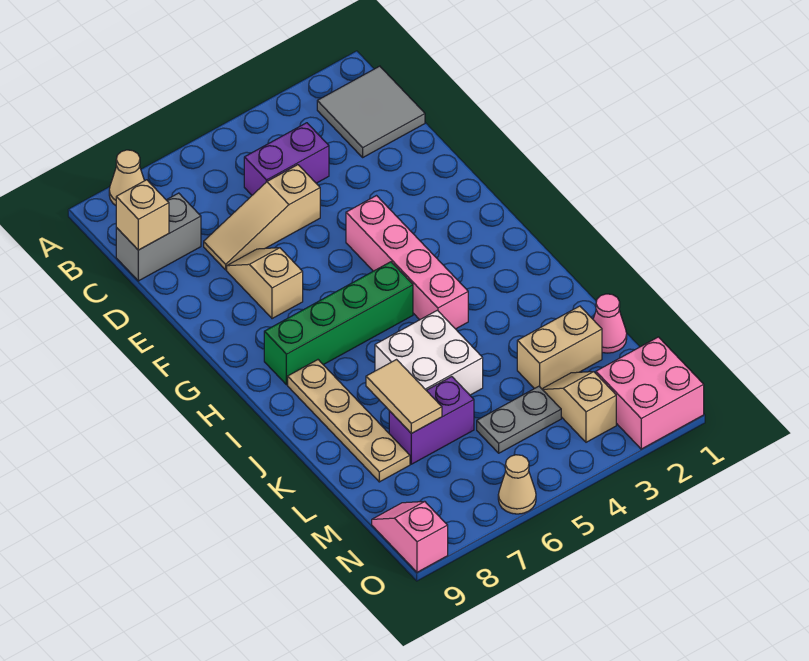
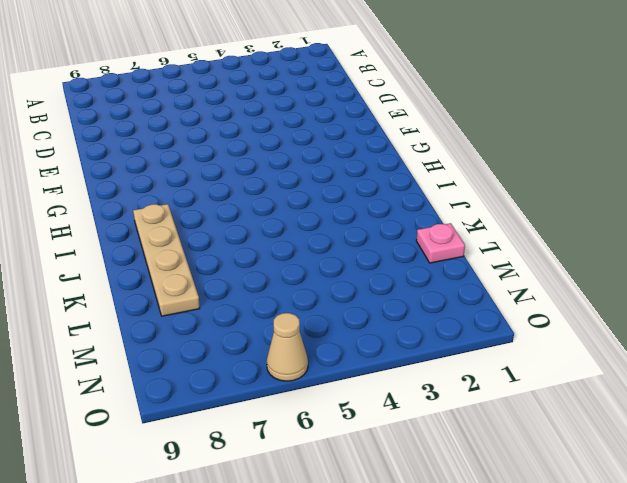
pink plate L1 level 1 -> pink cone L1 level 1
none -> tan cone A8 level 1
none -> grey tile B1:C2 level 1
none -> purple brick C4:C5 level 1

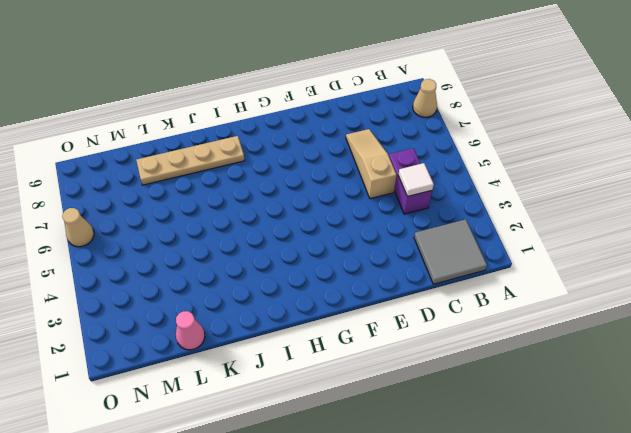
white tile C4 level 2 -> none
none -> grey brick C8:C9 level 1
none -> tan slope E7:F7 level 1 top F
none -> pink brick F4:I4 level 1

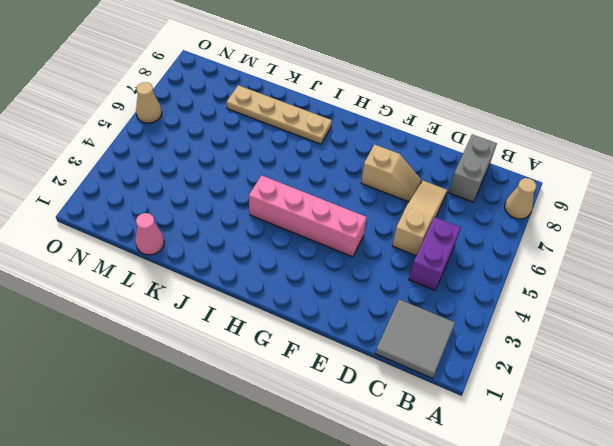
none -> green brick H5:H8 level 1
none -> white brick J5:K6 level 1
none -> tan brick L2:L3 level 1

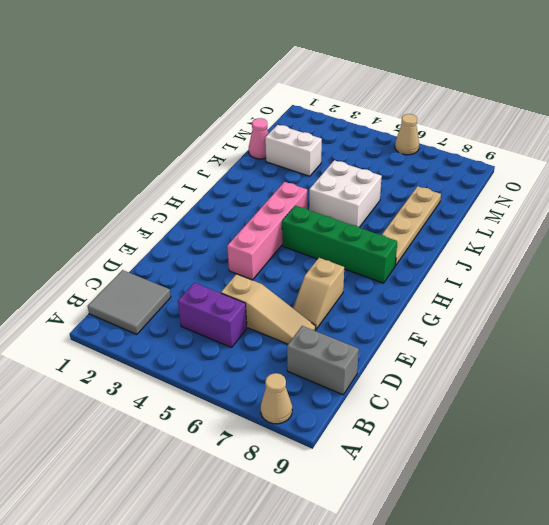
white brick L2:L3 level 1 -> tan brick L2:L3 level 1
none -> purple brick L6:L7 level 1
none -> tan slope M3:N3 level 1 top N
none -> grey plate M4:M5 level 1

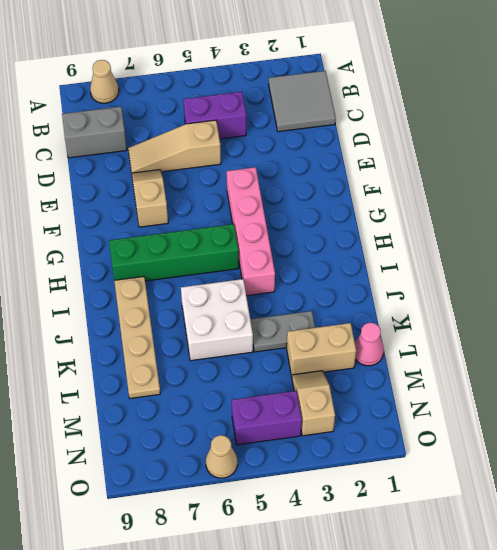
grey plate K3:K4 level 1 -> grey plate M4:M5 level 1
purple brick N4:N5 level 1 -> purple brick L6:L7 level 1
none -> pink brick N1:O2 level 1
none -> pink slope N9:O9 level 1 top O
none -> tan brick C9 level 2

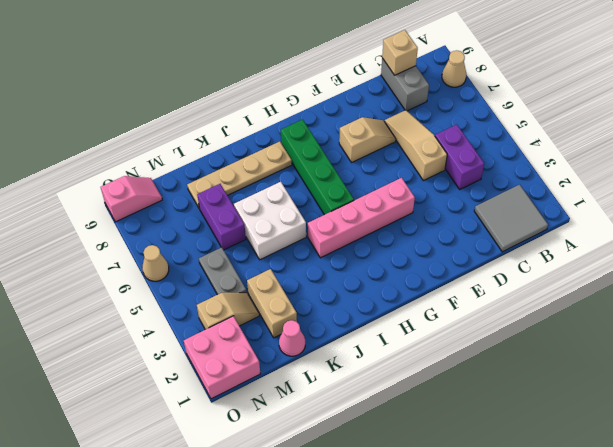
none -> tan tile K7:L7 level 2

